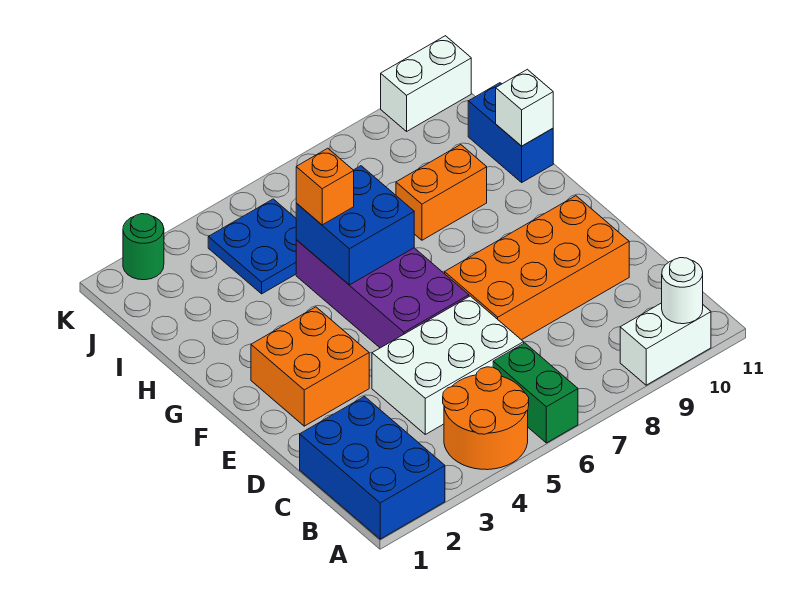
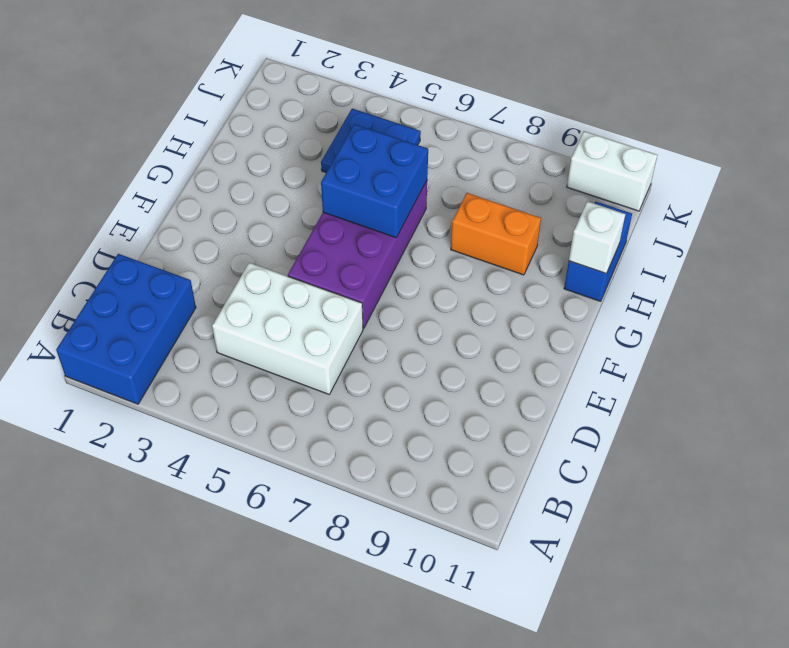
none -> orange round brick A4:B5 level 1
none -> green brick A6:B6 level 1
none -> white brick A9:A10 level 1

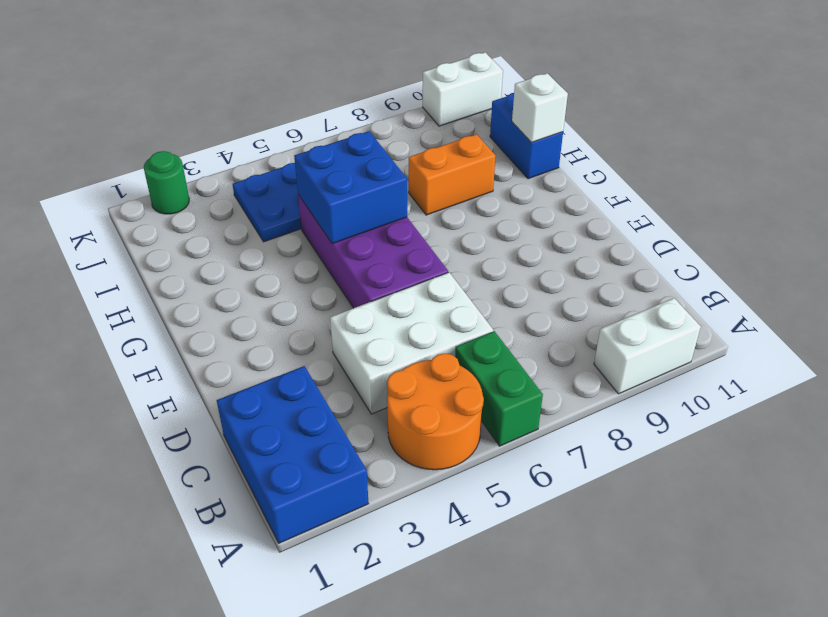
none -> orange brick D7:E10 level 1
none -> orange brick E2:F3 level 1
none -> white round brick A10 level 2

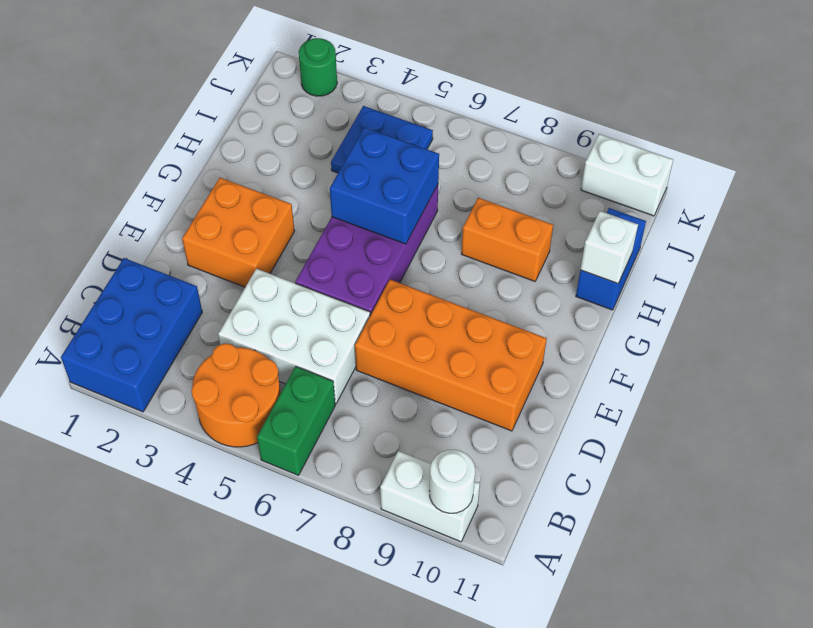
none -> orange brick H5 level 3

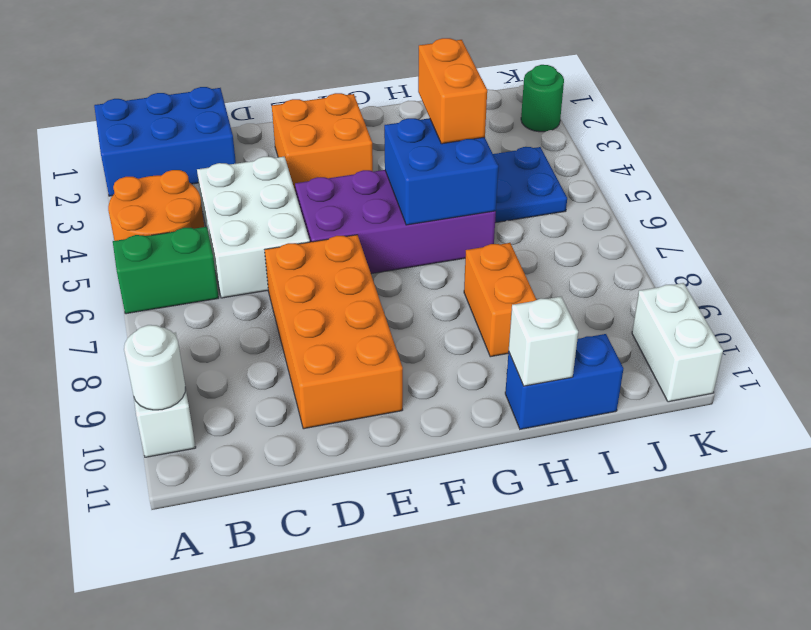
orange brick H4:H5 level 3 -> orange brick H5 level 3

